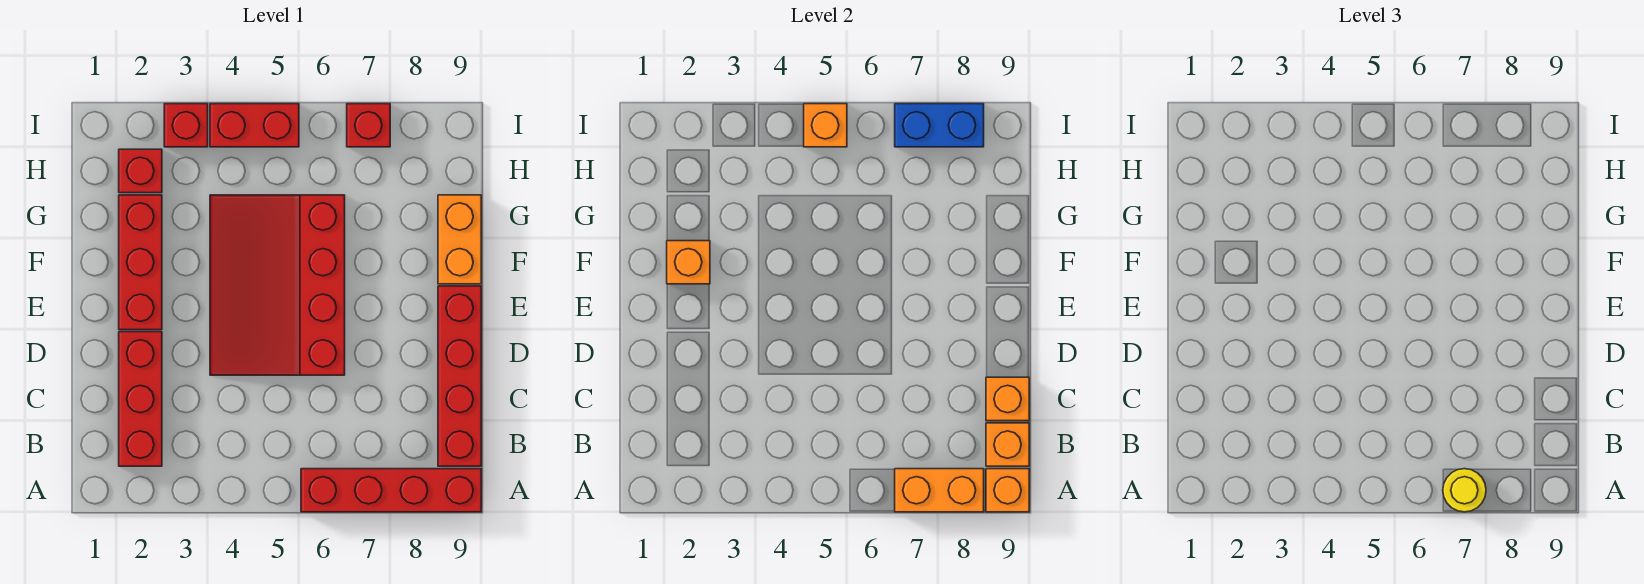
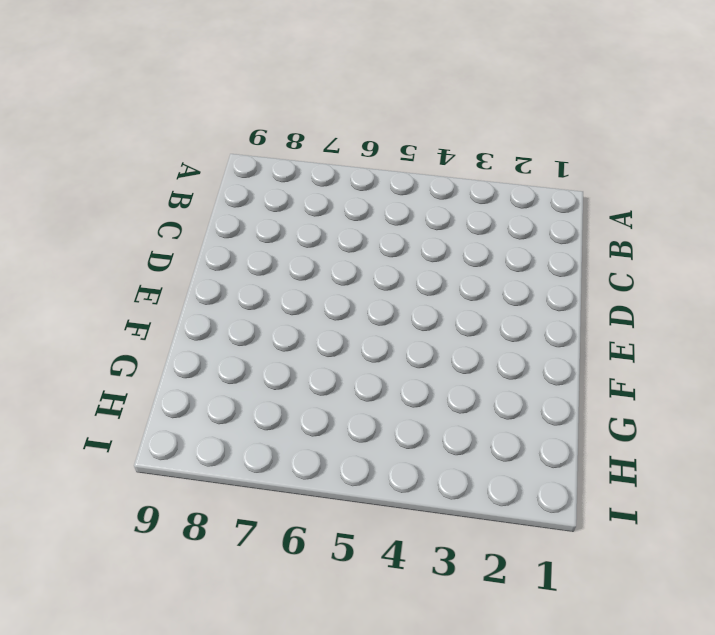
none -> red brick A6:A9 level 1
none -> red brick B2:D2 level 1
none -> red brick B9:E9 level 1

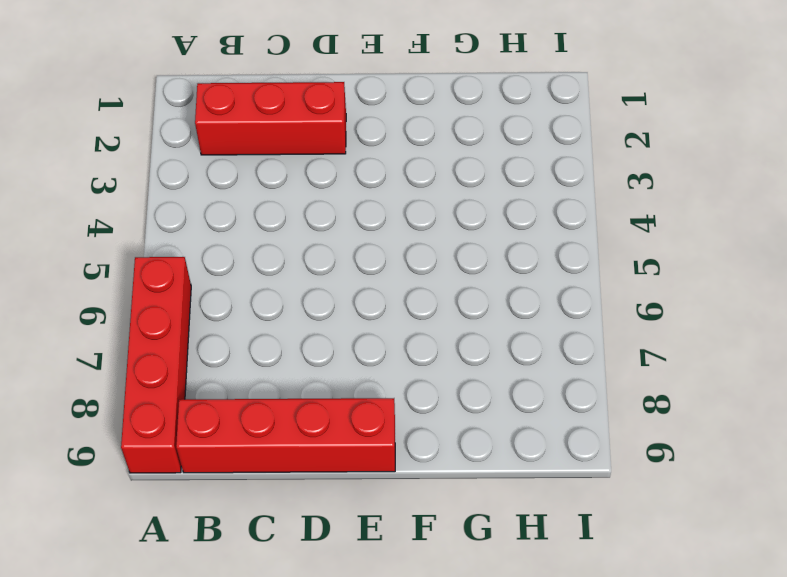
none -> red slope D4:G6 level 1 top 6
none -> red brick E2:G2 level 1
none -> orange brick F9:G9 level 1

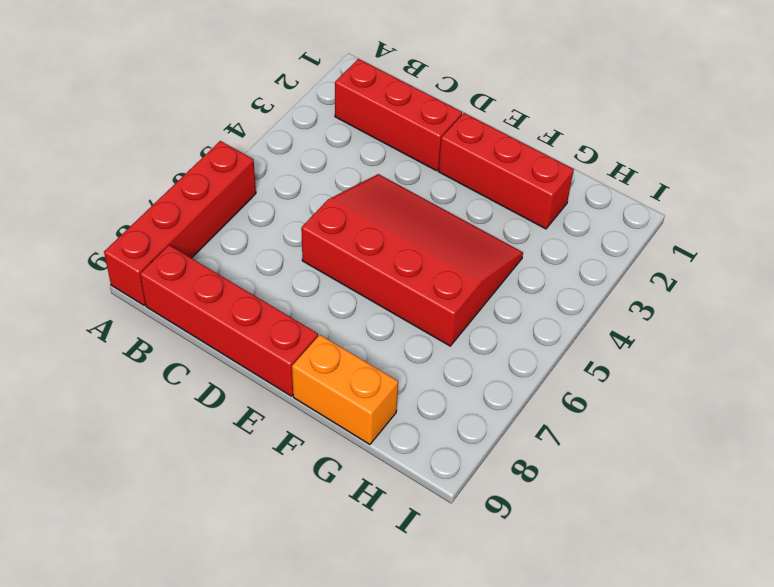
none -> red brick H2 level 1
none -> red brick I3 level 1
none -> red brick I4:I5 level 1

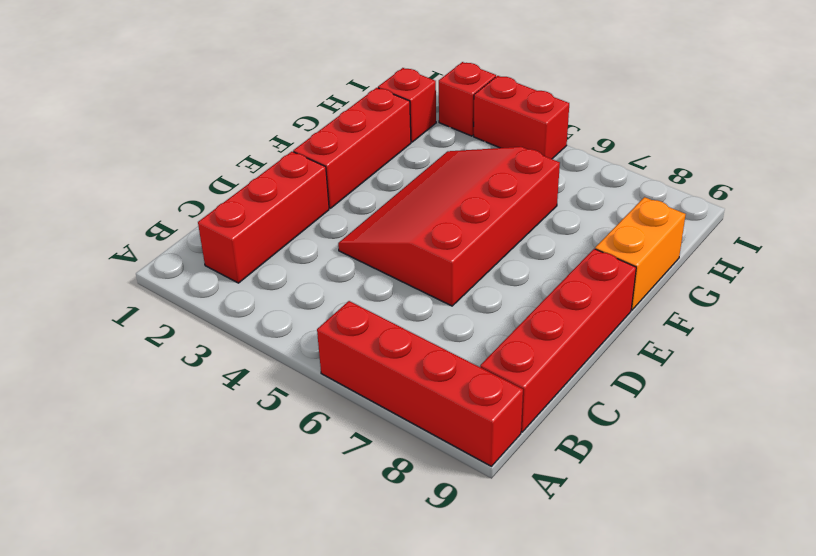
none -> red brick I7 level 1
none -> orange brick A7:A8 level 2
none -> orange brick A9 level 2

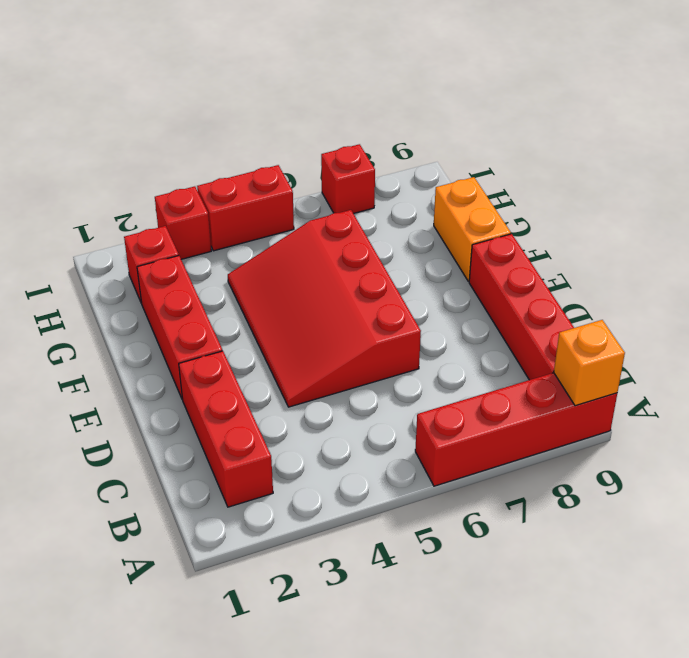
none -> orange brick A7:A8 level 2
none -> orange brick B9 level 2
none -> orange brick C9 level 2

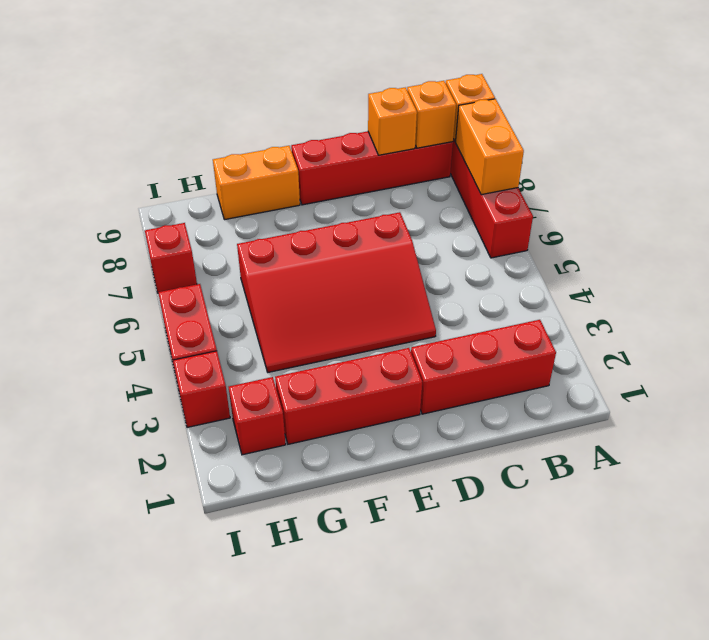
none -> orange brick F2 level 2
none -> orange brick I5 level 2
none -> blue brick I7:I8 level 2

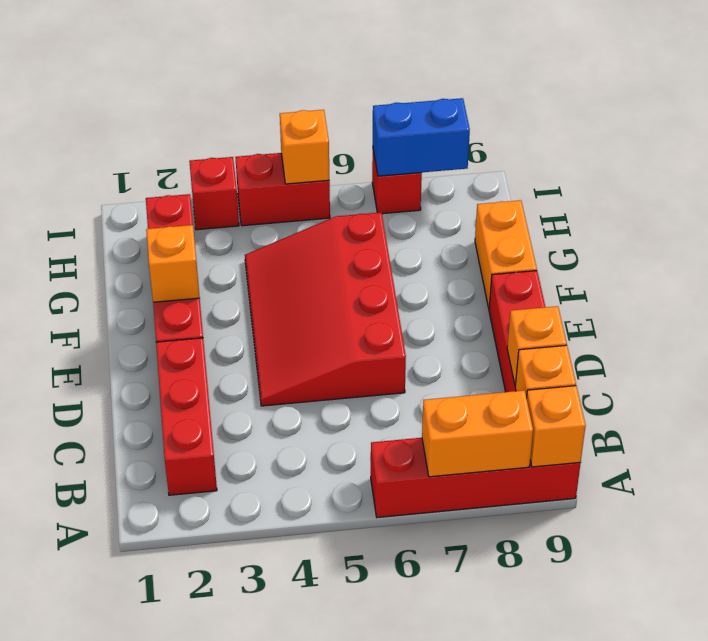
none -> yellow round brick A7 level 3

